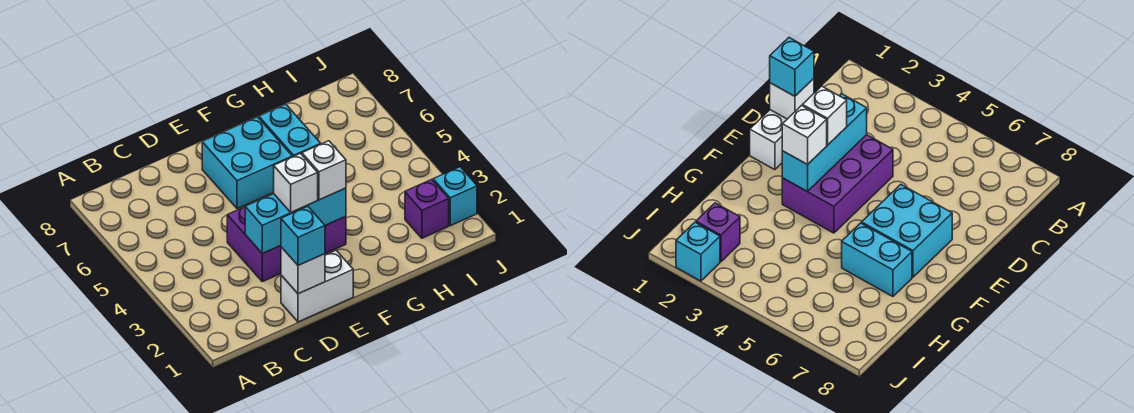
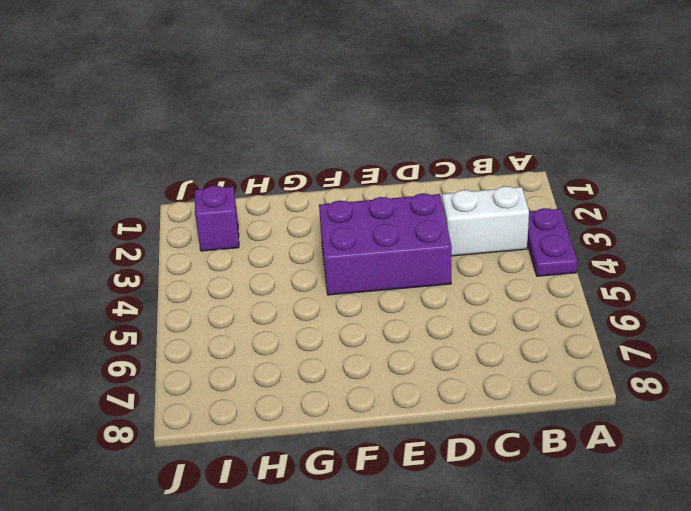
purple plate A3:A4 level 1 -> none
white brick B3:C3 level 1 -> white brick D1:E1 level 1
none -> cyan brick E6:F7 level 1
none -> cyan brick G6:G7 level 1

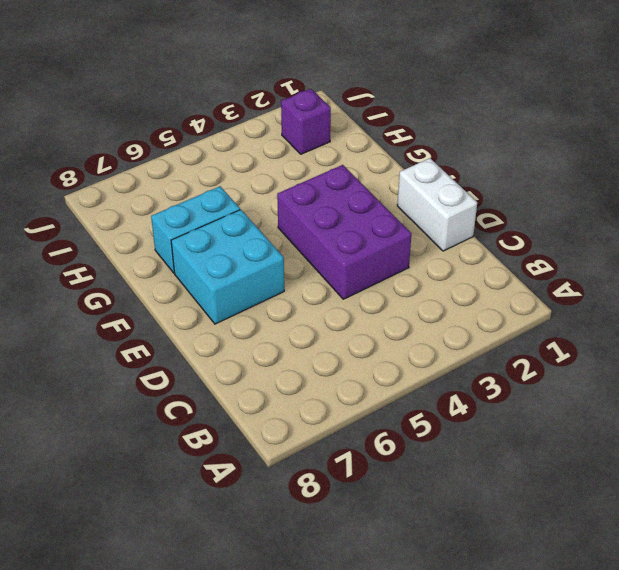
none -> cyan brick J2 level 1
none -> white brick D1 level 2

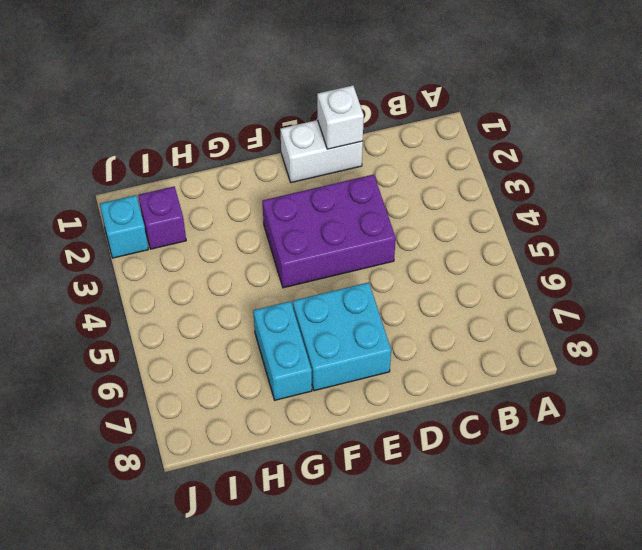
none -> cyan brick D3:F3 level 2
none -> cyan brick D1 level 3

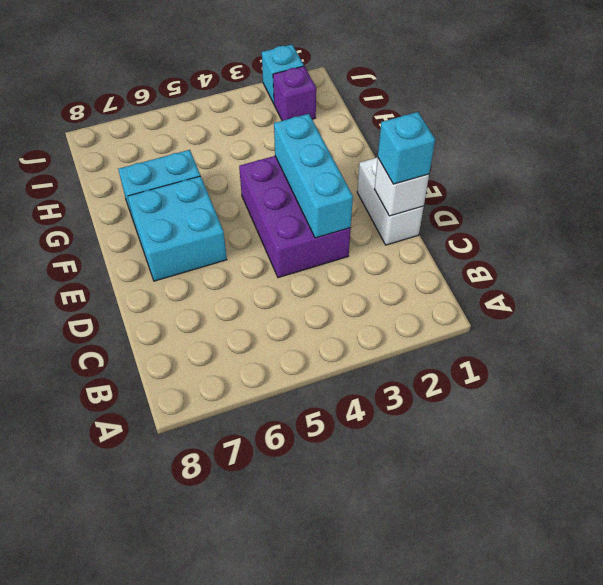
none -> white brick E3 level 3
none -> white brick F3 level 3

